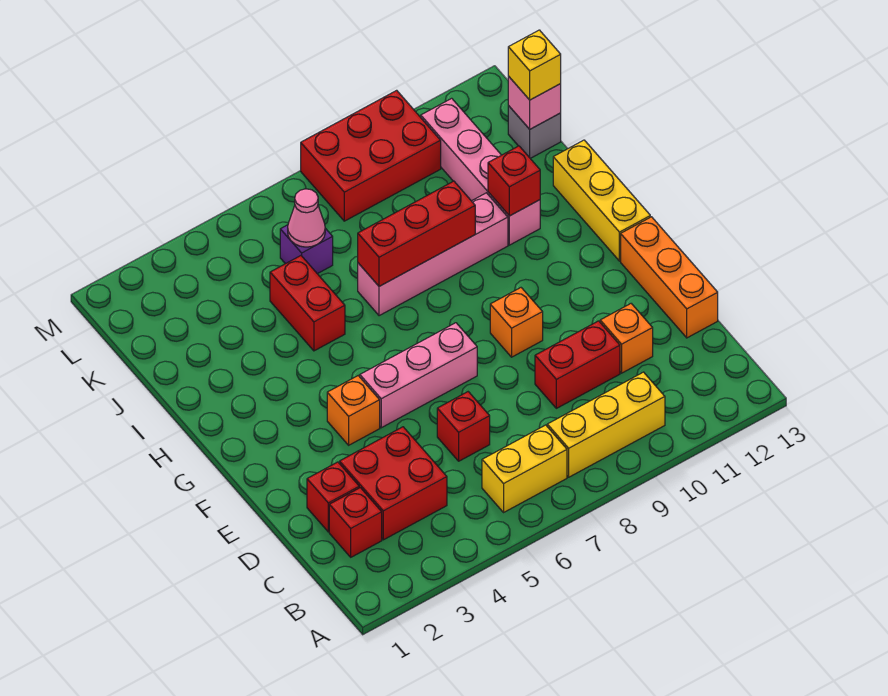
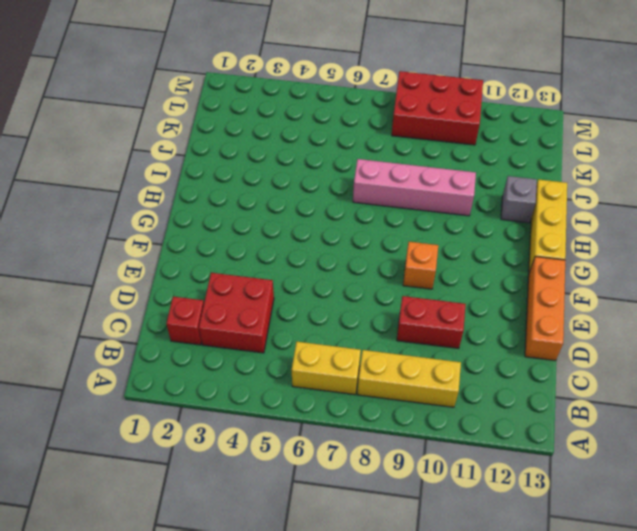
grey brick I12 level 1 -> grey brick K13 level 1
none -> red brick D2 level 1
none -> red brick D6 level 1
none -> orange brick D11 level 1

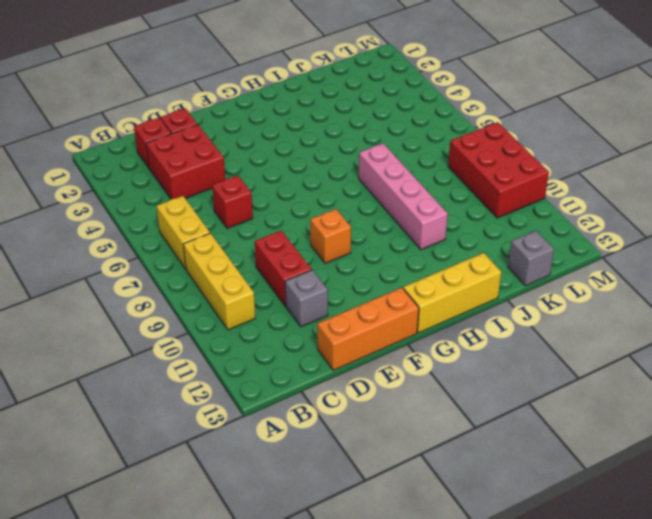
grey brick D11 level 1 -> orange brick D11 level 1
none -> orange brick F4 level 1
none -> pink brick F5:F7 level 1
none -> red brick I5:J5 level 1

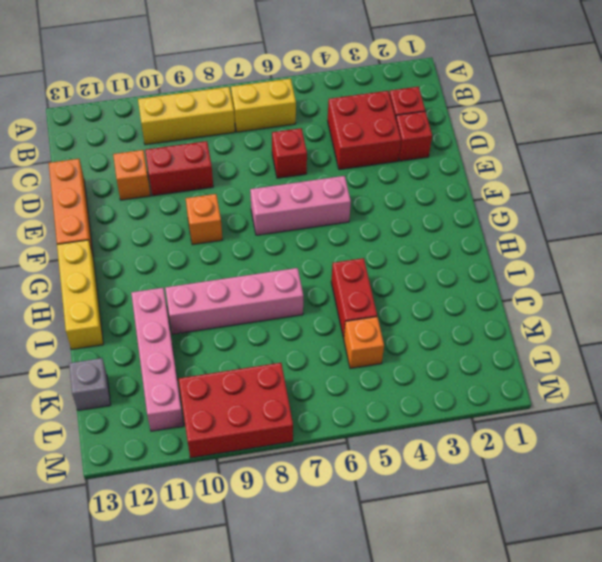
orange brick K5 level 1 -> orange brick F4 level 1
none -> purple brick K6 level 1
none -> red brick I7:I9 level 2
none -> red brick I11 level 2

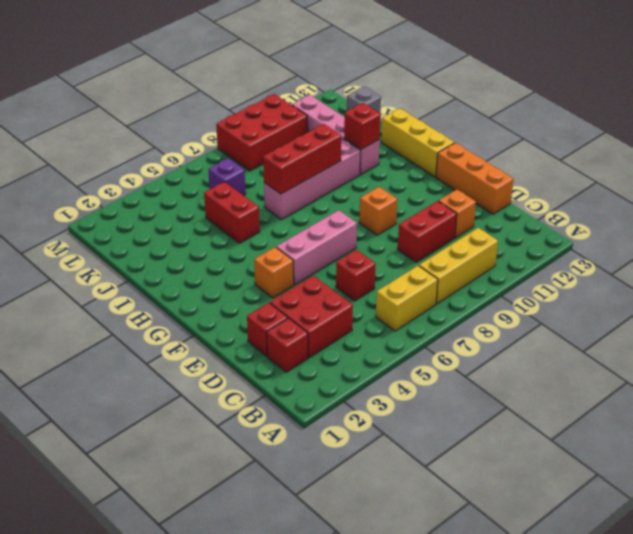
none -> pink cone K6 level 2
none -> pink brick K13 level 2
none -> yellow brick K13 level 3

